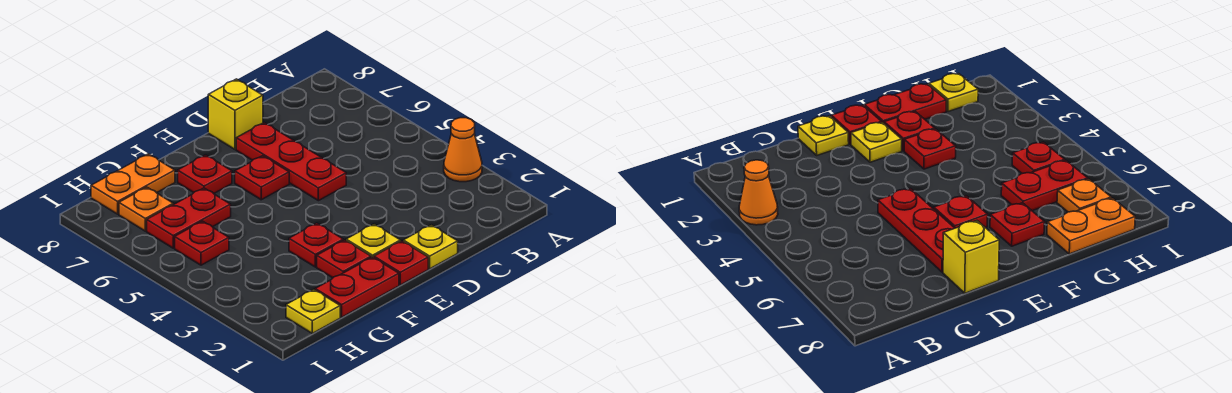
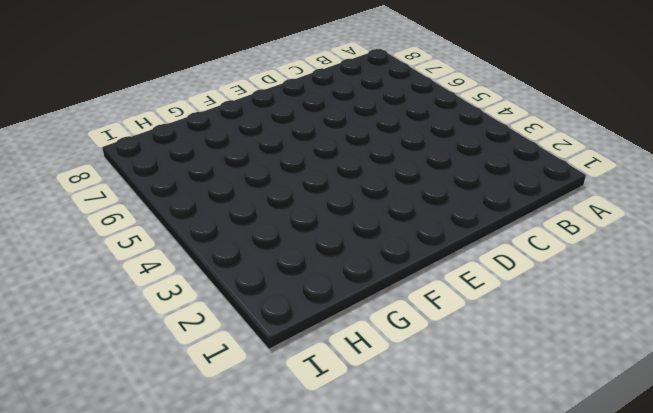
none -> orange cone A3 level 1
none -> yellow plate D1 level 1
none -> red plate D5:D7 level 1

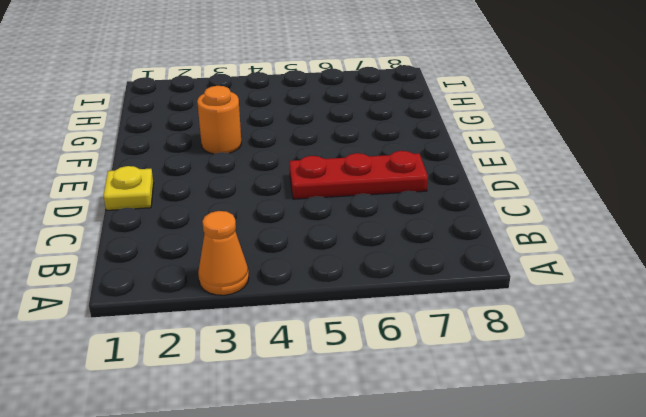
orange round brick F3 level 1 -> red plate F3 level 1
none -> yellow brick D8 level 1
none -> red plate E1 level 1
none -> yellow plate E2 level 1

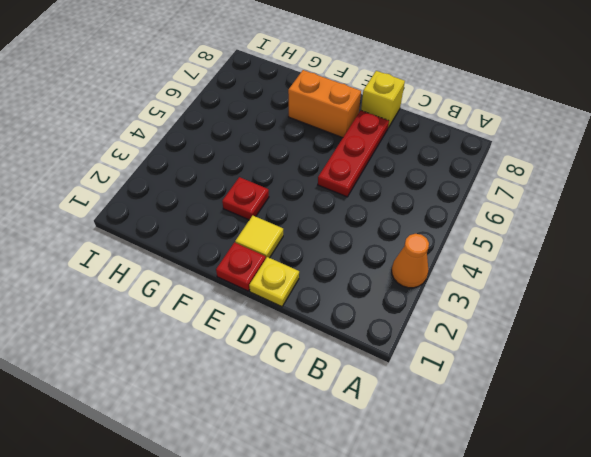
yellow tile E2 level 1 -> yellow plate E2 level 1
orange brick E7:F7 level 1 -> red plate F7 level 1
none -> red plate E6 level 1
none -> red plate F1:G1 level 1
none -> red plate F2 level 1

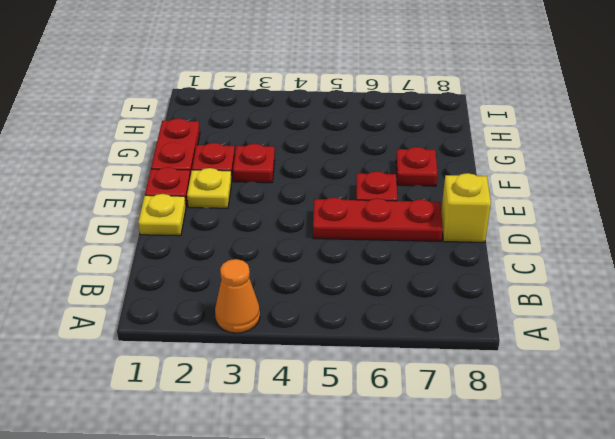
none -> red plate G6:H6 level 1
none -> orange plate G8:H8 level 1
none -> yellow plate H1 level 1

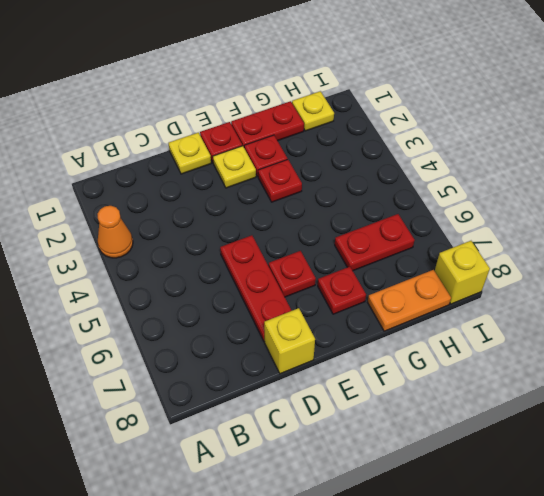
yellow brick I8 level 1 -> none
none -> red plate H5 level 1
none -> orange plate H7 level 1

